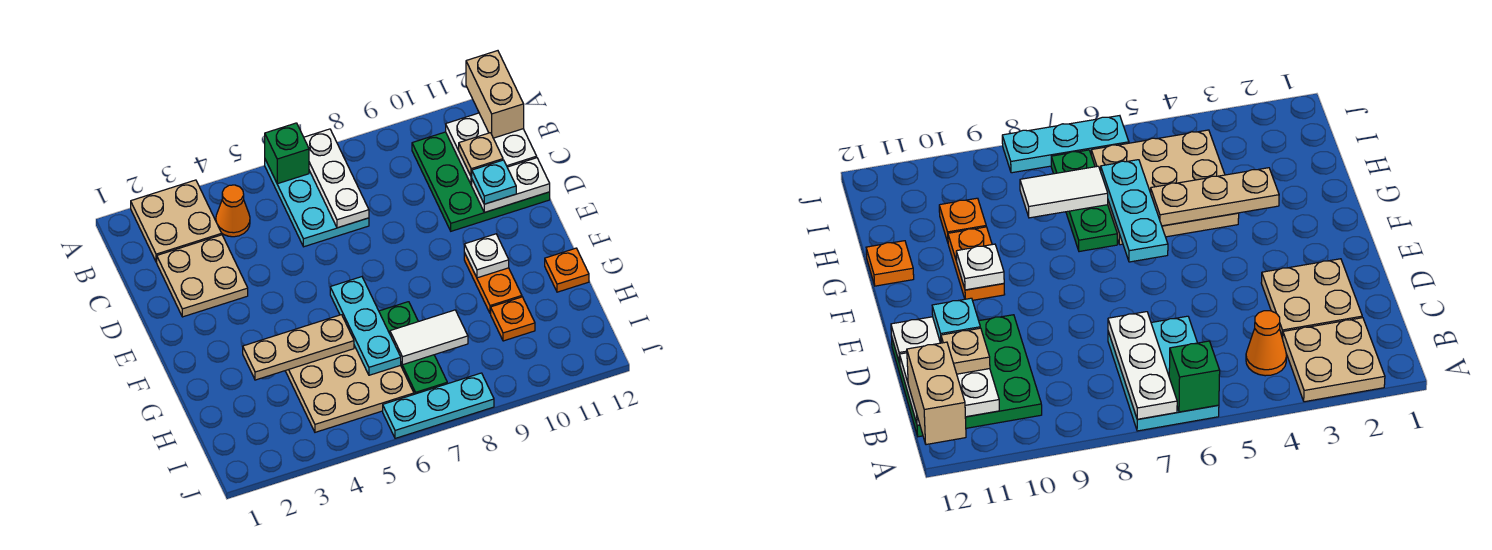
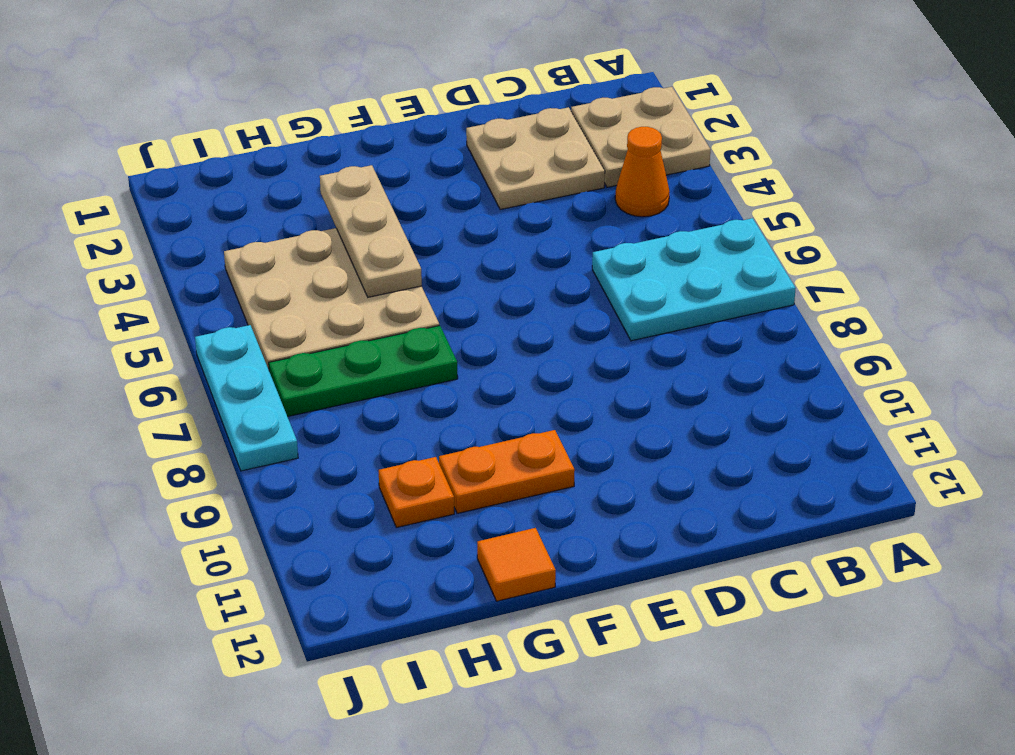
orange tile G12 level 1 -> orange plate G12 level 1
none -> green plate B10:D12 level 1
none -> green brick A6 level 2
none -> white plate A7:C7 level 2

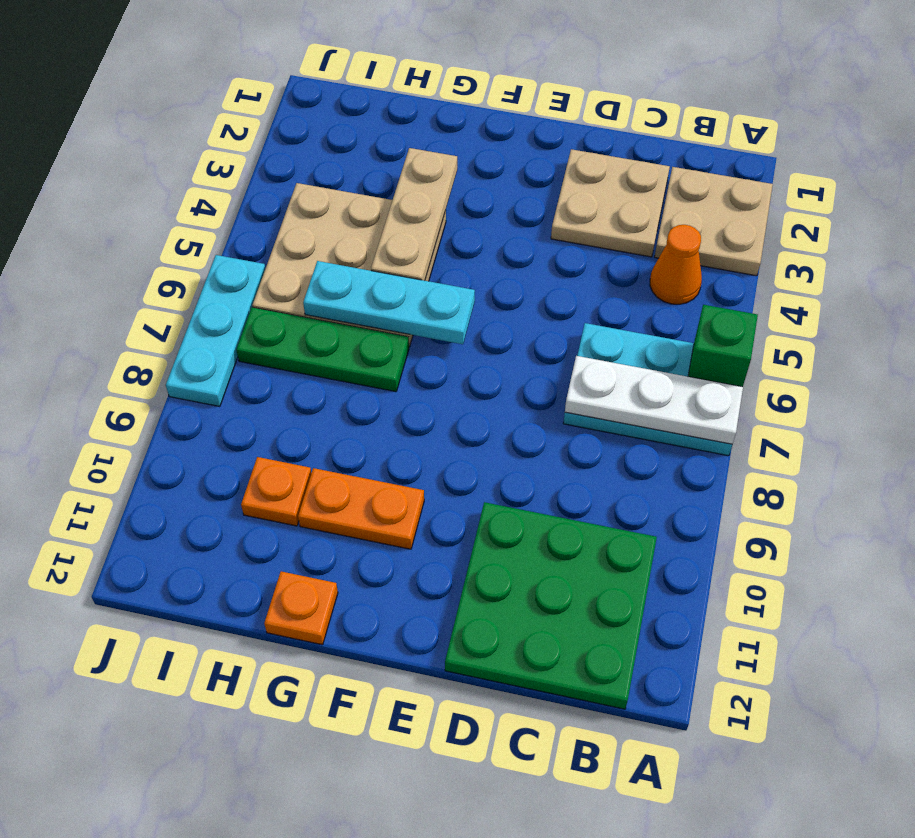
none -> white plate B11:C12 level 2
none -> white plate D11:D12 level 2
none -> white plate F10 level 2

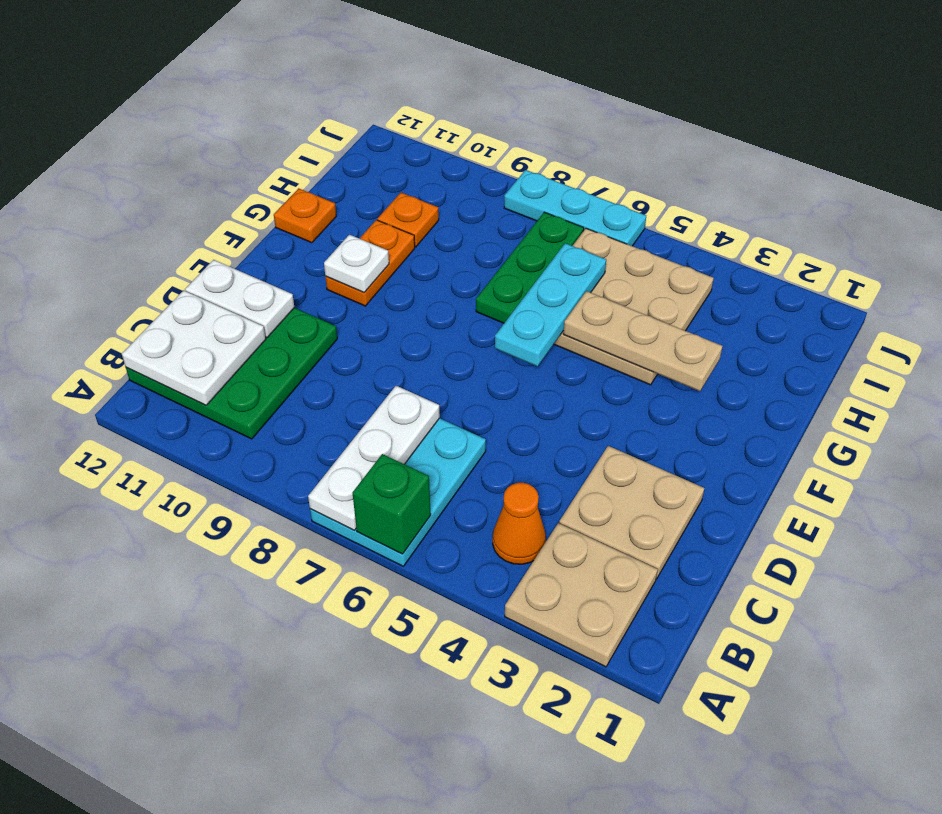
none -> white tile H7:H8 level 2
none -> tan brick A12:B12 level 3
none -> tan plate C11 level 3

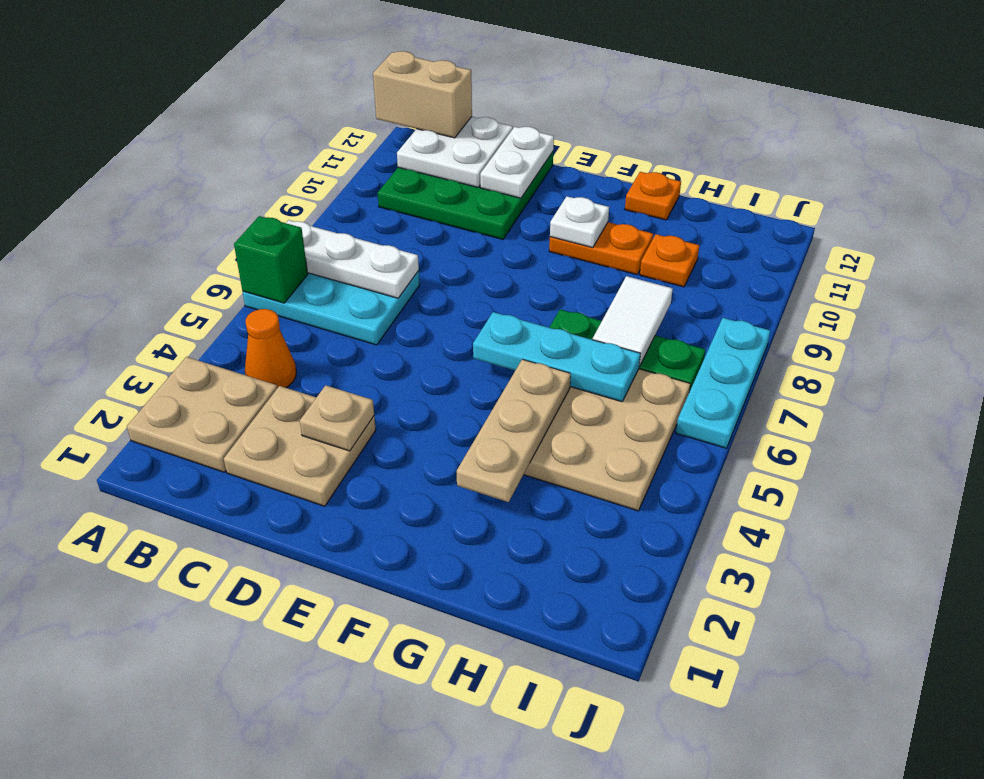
tan plate D3 level 2 -> tan plate C11 level 3
none -> cyan plate D11 level 3

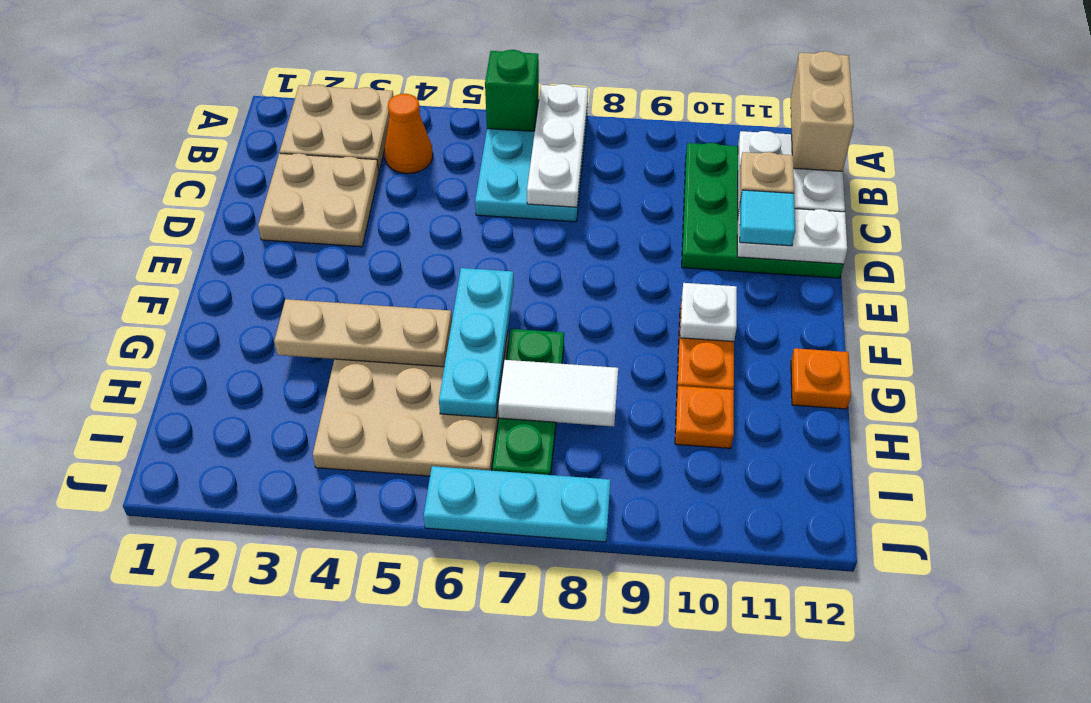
cyan tile D11 level 3 -> cyan plate D11 level 3

